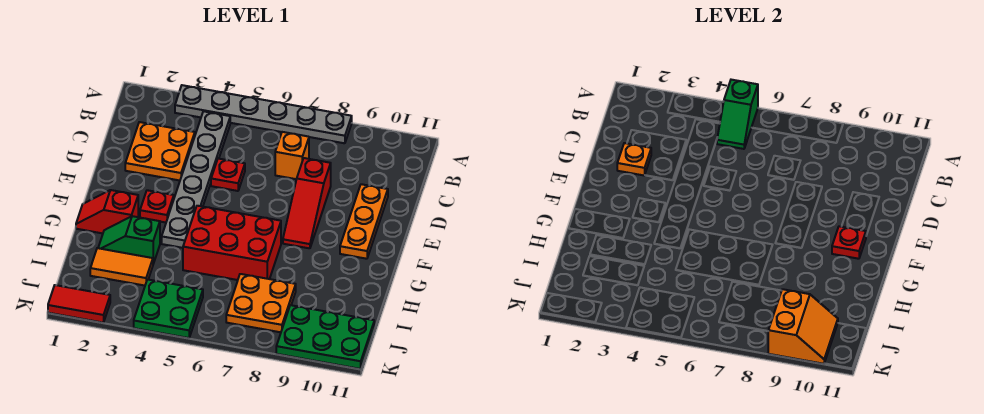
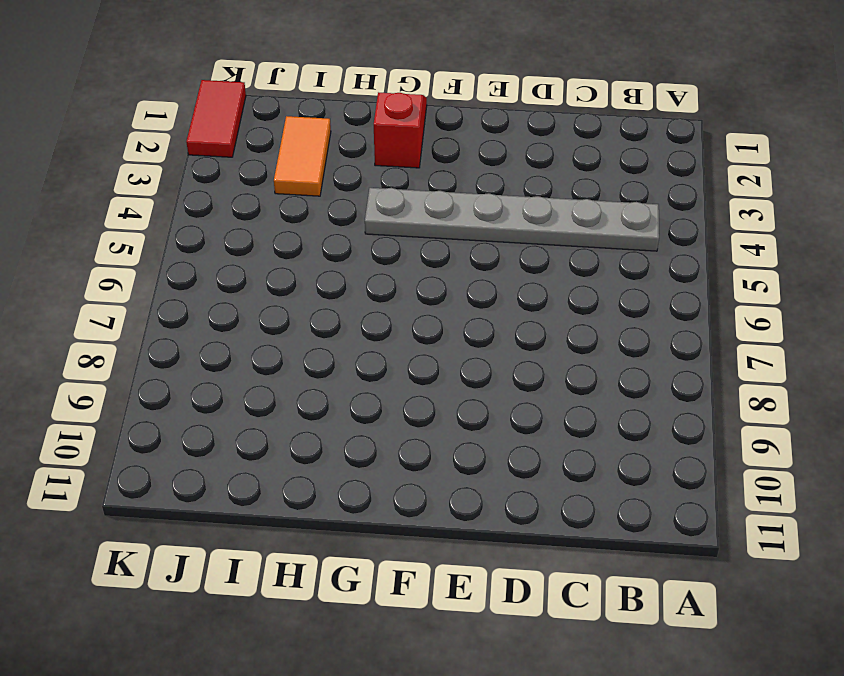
none -> grey plate A3:A8 level 1
none -> orange plate C2:D3 level 1
none -> orange brick C7 level 1

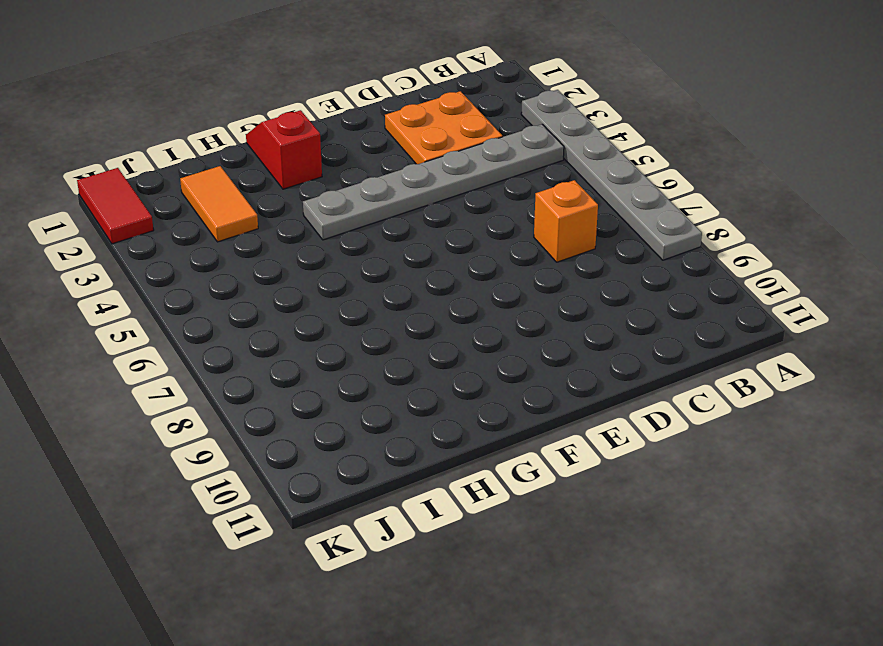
none -> red plate D5 level 1
none -> red slope D8:F8 level 1 top D
none -> orange plate D10:F10 level 1

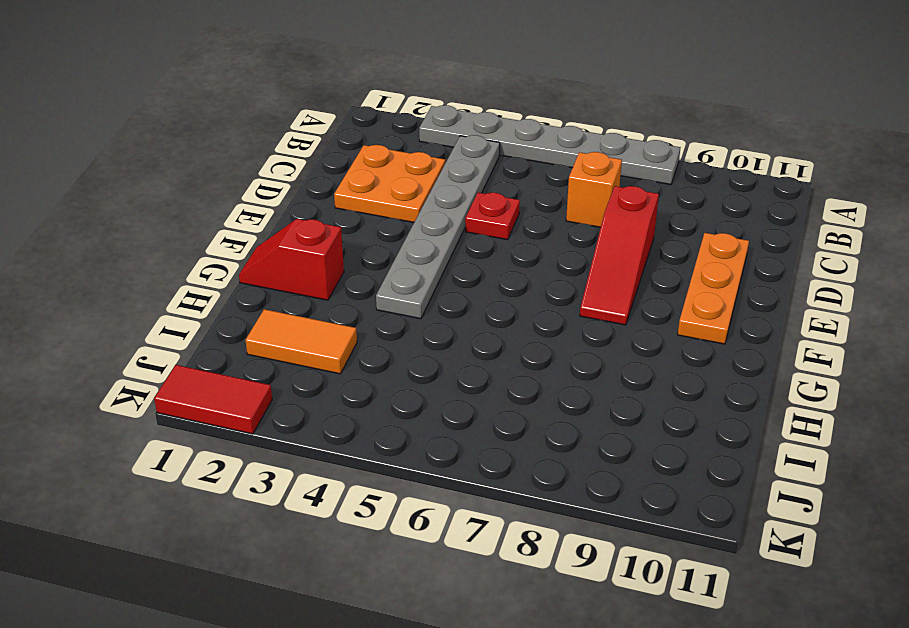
none -> red plate F3 level 1
none -> red brick G5:H7 level 1
none -> green slope H2:H3 level 1 top 3

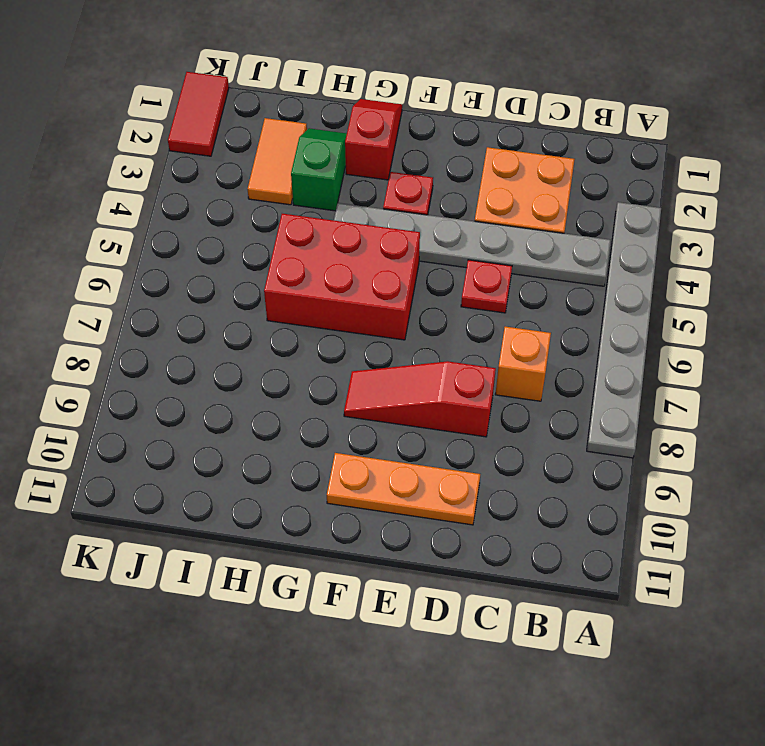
red brick F5:H6 level 1 -> red brick G5:H7 level 1
none -> orange plate I7:J8 level 1
none -> green plate J4:K5 level 1
none -> green plate J9:K11 level 1

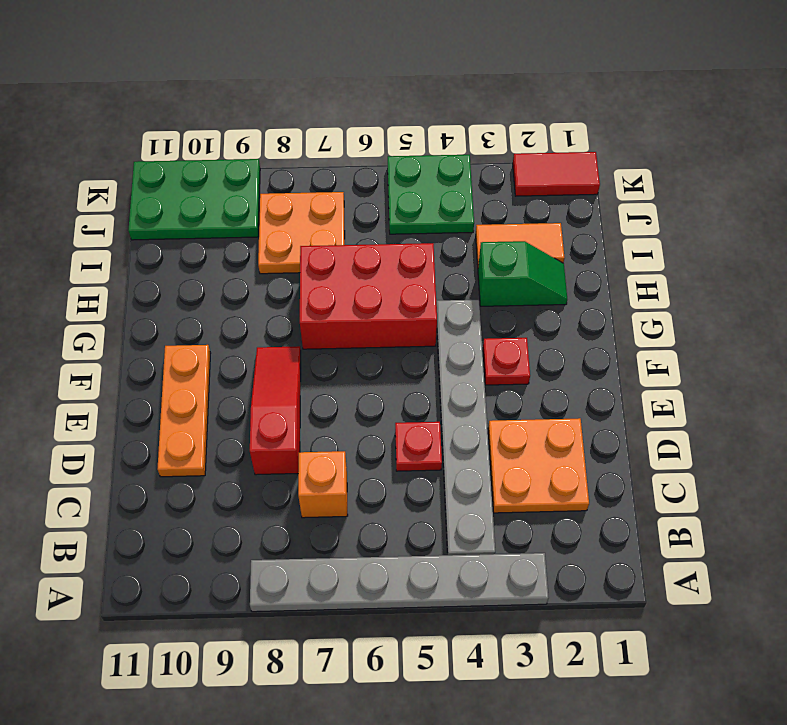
none -> red slope G1:G2 level 1 top 2
none -> green slope A5:B5 level 2 top A
none -> orange plate D2 level 2

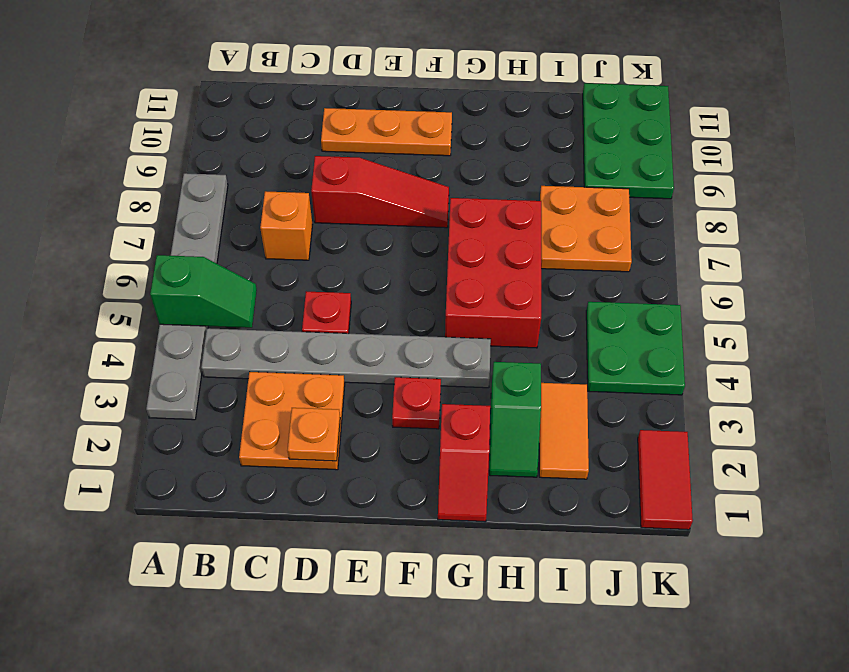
none -> red plate F10 level 2
none -> orange slope J9:K10 level 2 top 9

